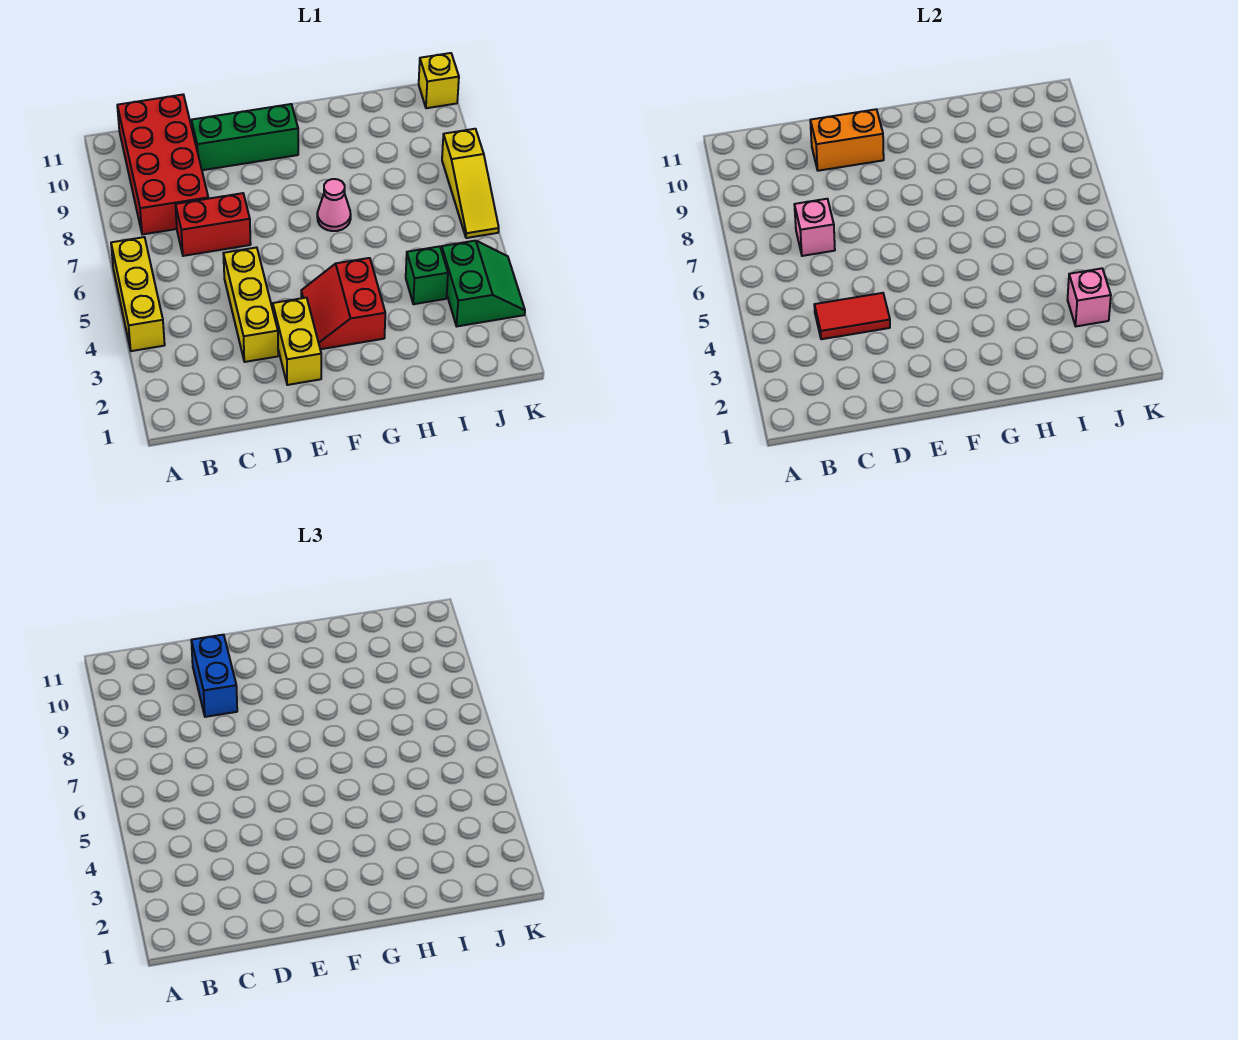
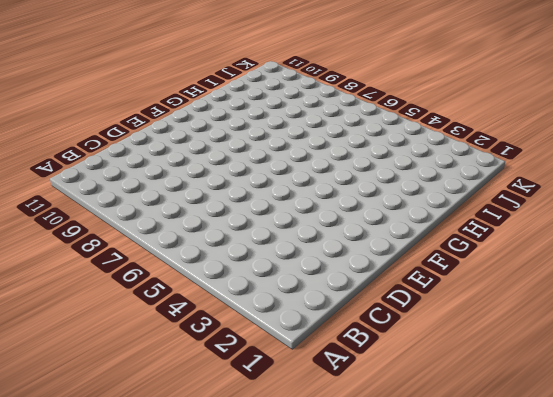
none -> yellow brick A4:A6 level 1
none -> red brick B8:C11 level 1
none -> red brick C7:D7 level 1

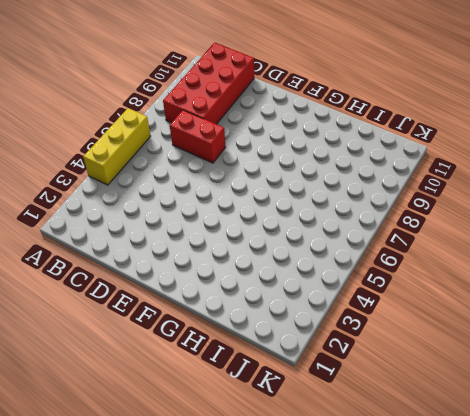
none -> yellow brick D3:D5 level 1
none -> green brick D10:F10 level 1
none -> yellow brick E2:E3 level 1

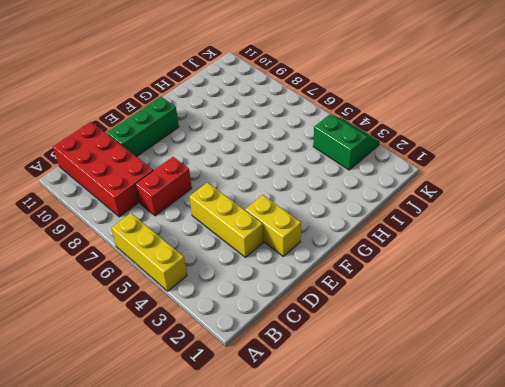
none -> red slope F3:G4 level 1 top G
none -> pink cone G7 level 1
none -> green brick I4 level 1

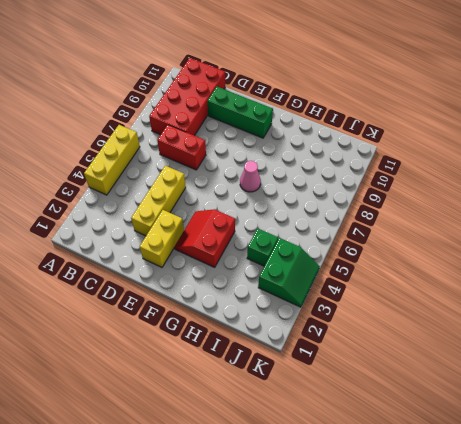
none -> yellow slope K6:K8 level 1 top 8
none -> yellow brick K11 level 1
none -> red tile C4:D4 level 2

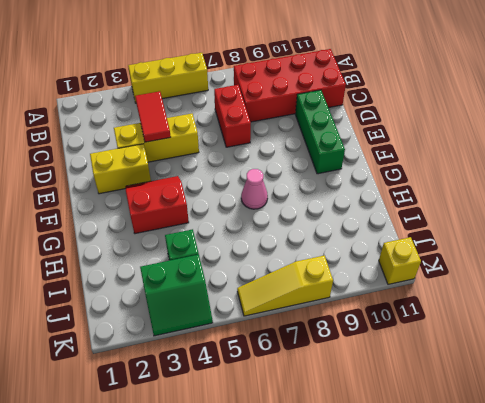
none -> pink brick C7 level 2
none -> orange brick D10:E10 level 2
none -> pink brick J3 level 2

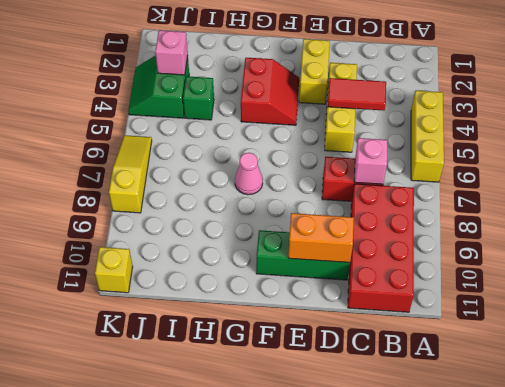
none -> blue brick D9:D10 level 3

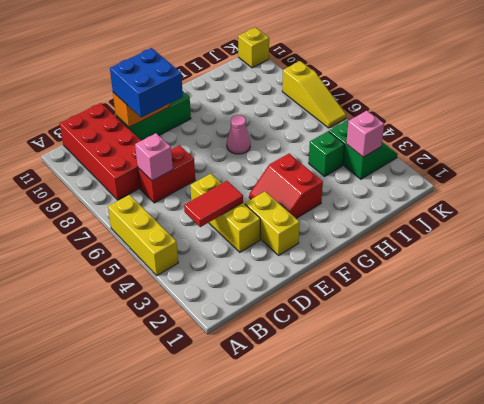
blue brick D9:E10 level 3 -> blue brick D9:D10 level 3

